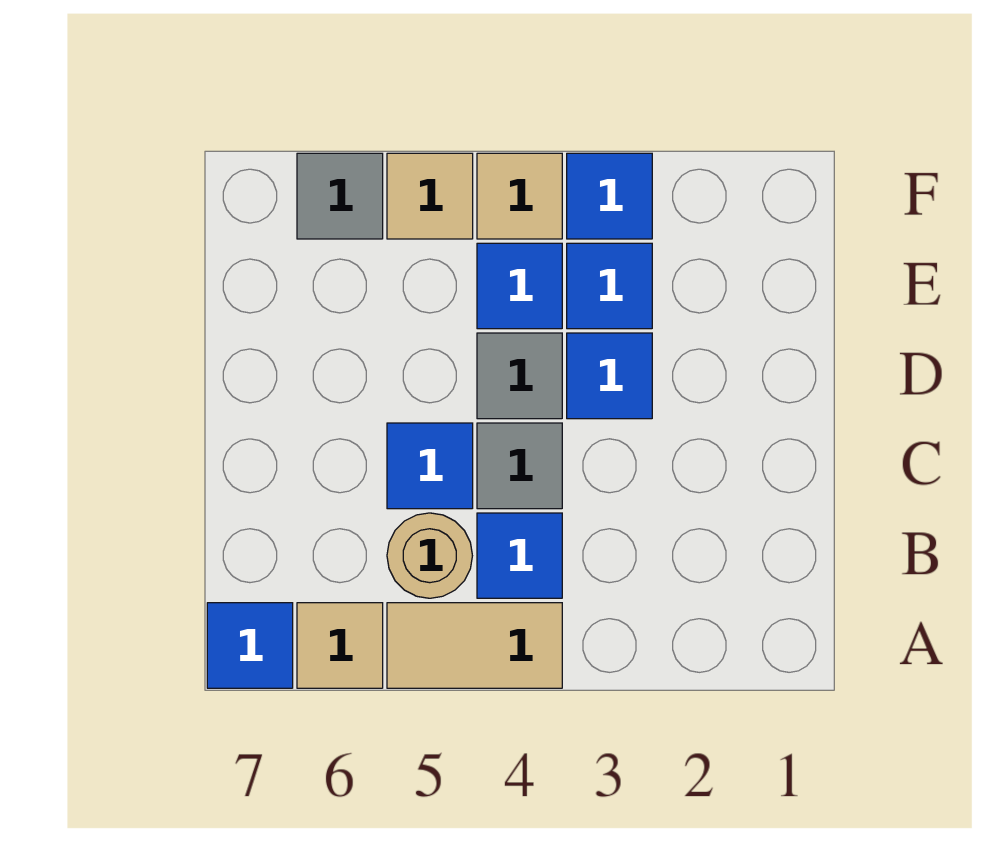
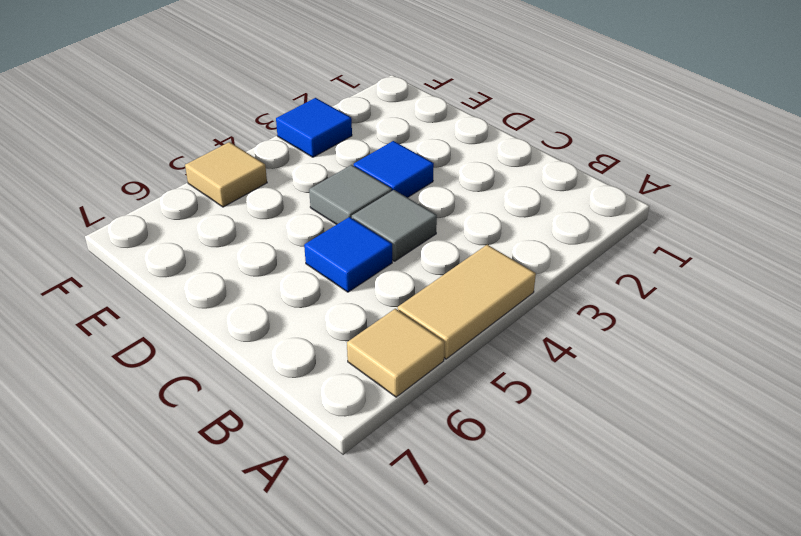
none -> blue tile A7 level 1
none -> blue tile B4 level 1
none -> tan round brick B5 level 1

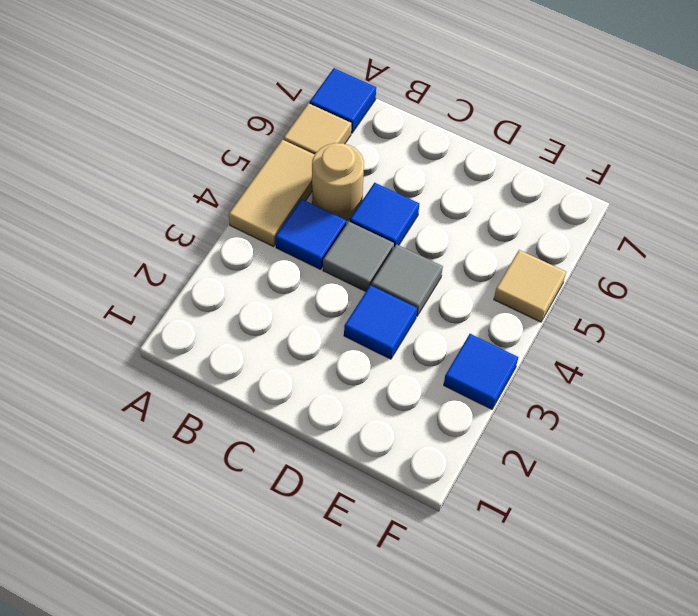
none -> blue tile E3 level 1
none -> blue tile E4 level 1
none -> tan tile F4 level 1

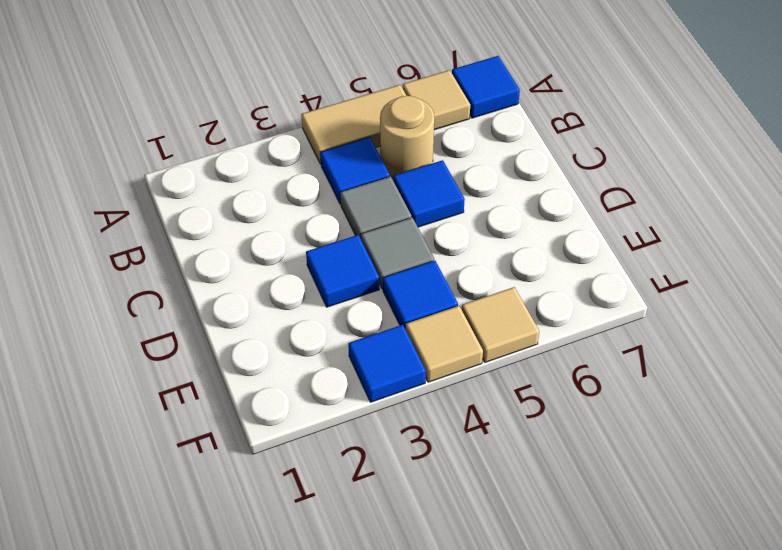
none -> blue tile E3 level 1
none -> grey tile F6 level 1

